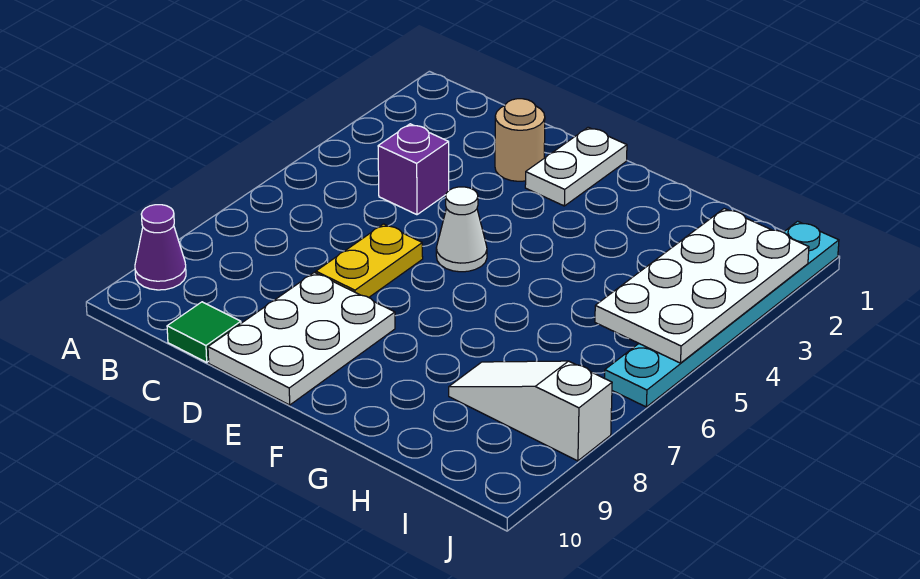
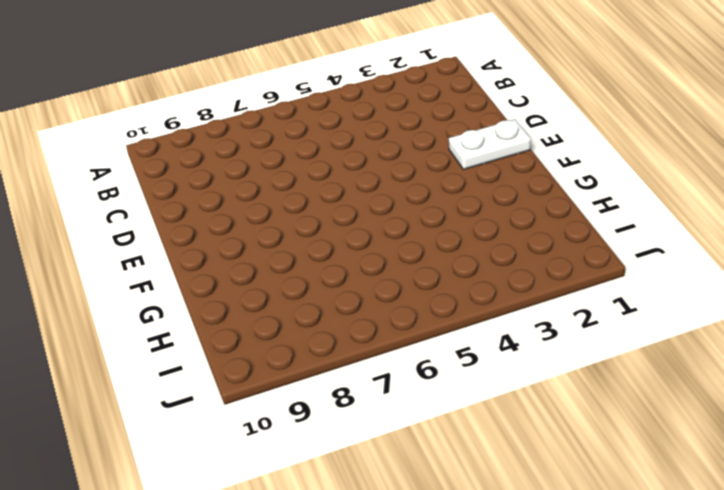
none -> purple cone A9 level 1
none -> purple brick C4 level 1

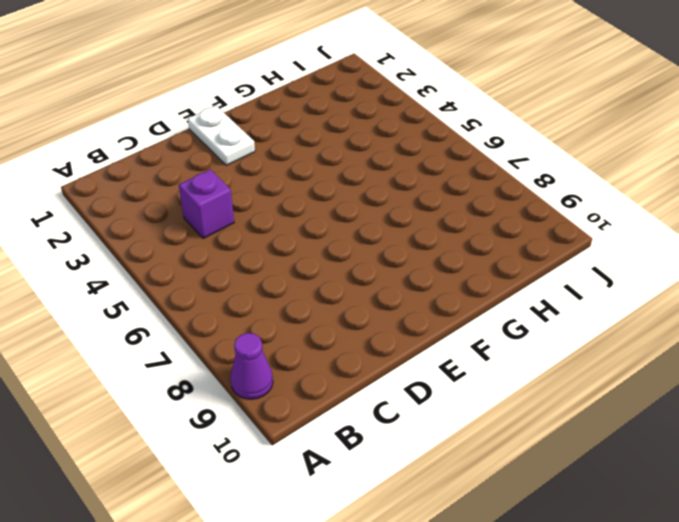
none -> green tile C10 level 1
none -> tan round brick D2 level 1

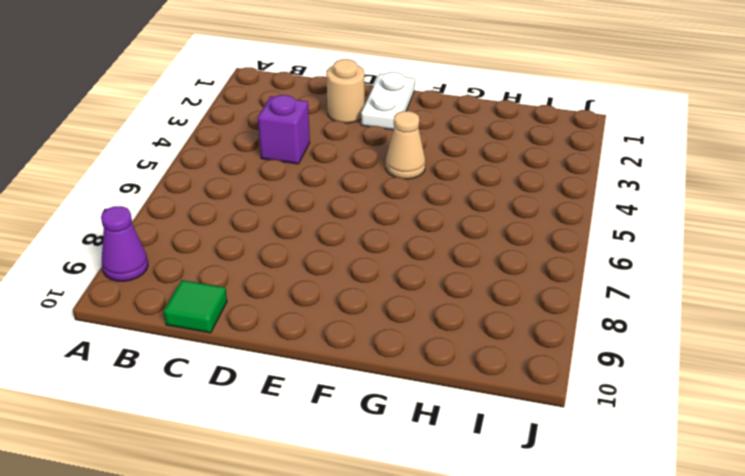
tan cone F4 level 1 -> none
none -> yellow plate D6:D7 level 1
none -> white plate D8:E10 level 1

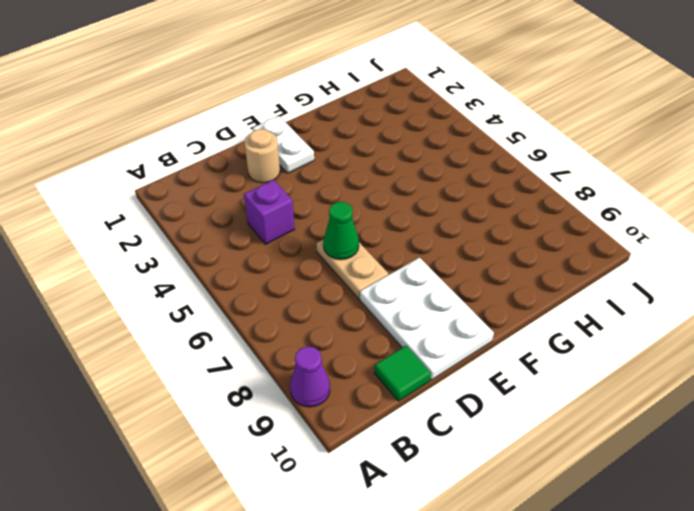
tan plate D6:D7 level 1 -> yellow plate D6:D7 level 1
green cone D6 level 2 -> none
none -> white cone E5 level 1
none -> white slope H8:J8 level 1 top J

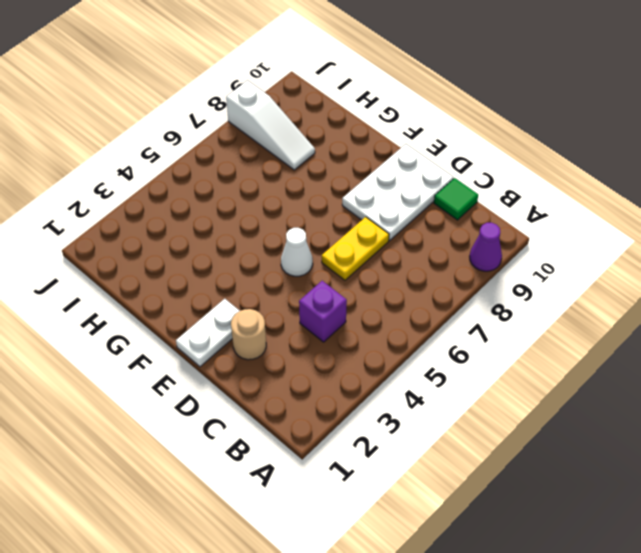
none -> cyan plate J1:J6 level 1
none -> white plate I2:J5 level 2

